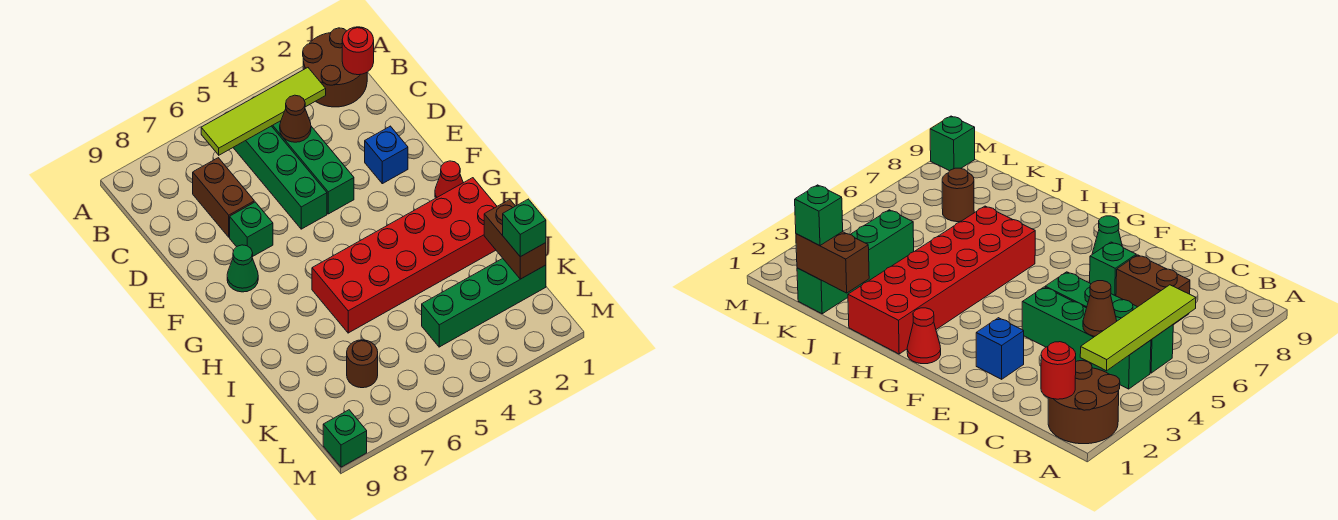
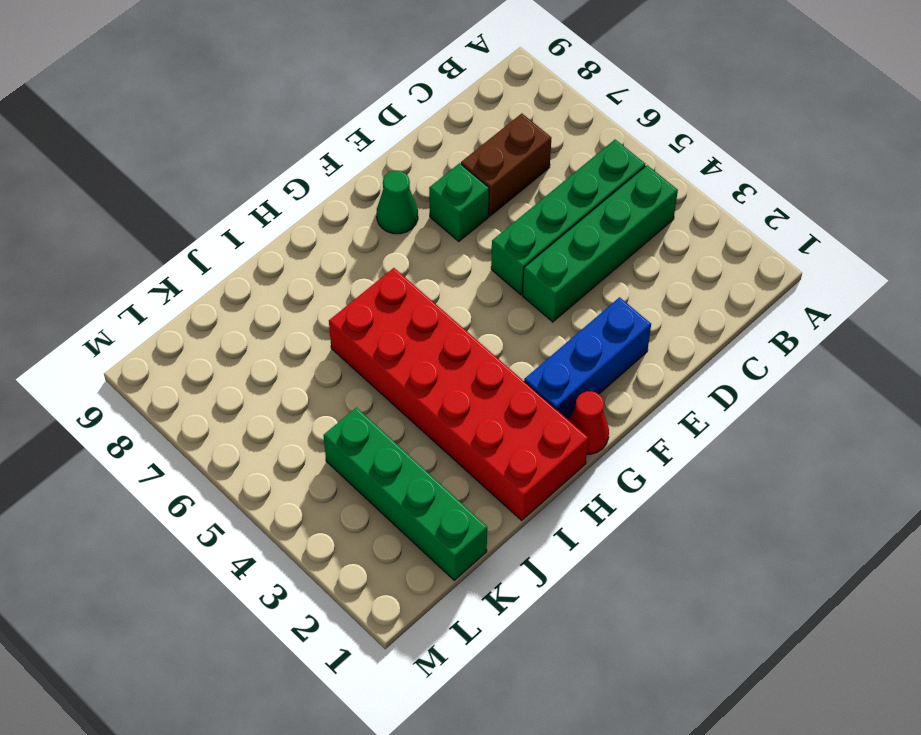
blue brick E2:G2 level 1 -> blue brick E2 level 1
none -> brown round brick A1:B2 level 1
none -> brown round brick K7 level 1
none -> green brick M9 level 1

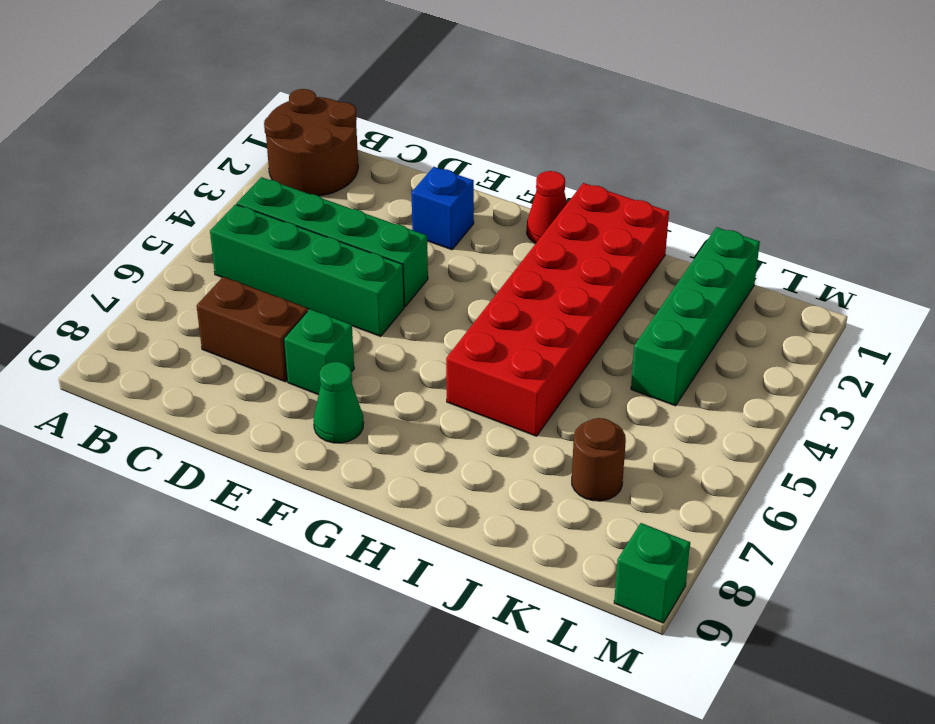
none -> red round brick B1 level 2
none -> lime tile B3:B6 level 2
none -> brown cone C4 level 2

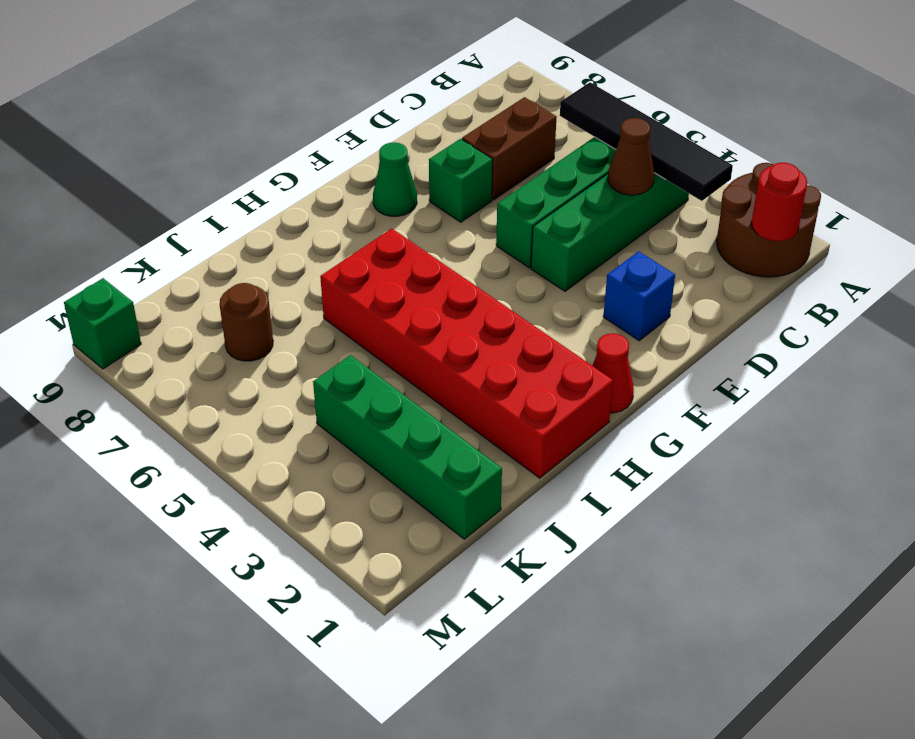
black tile B3:B6 level 2 -> lime tile B3:B6 level 2
none -> brown brick J1:K1 level 2
none -> green brick K1 level 3

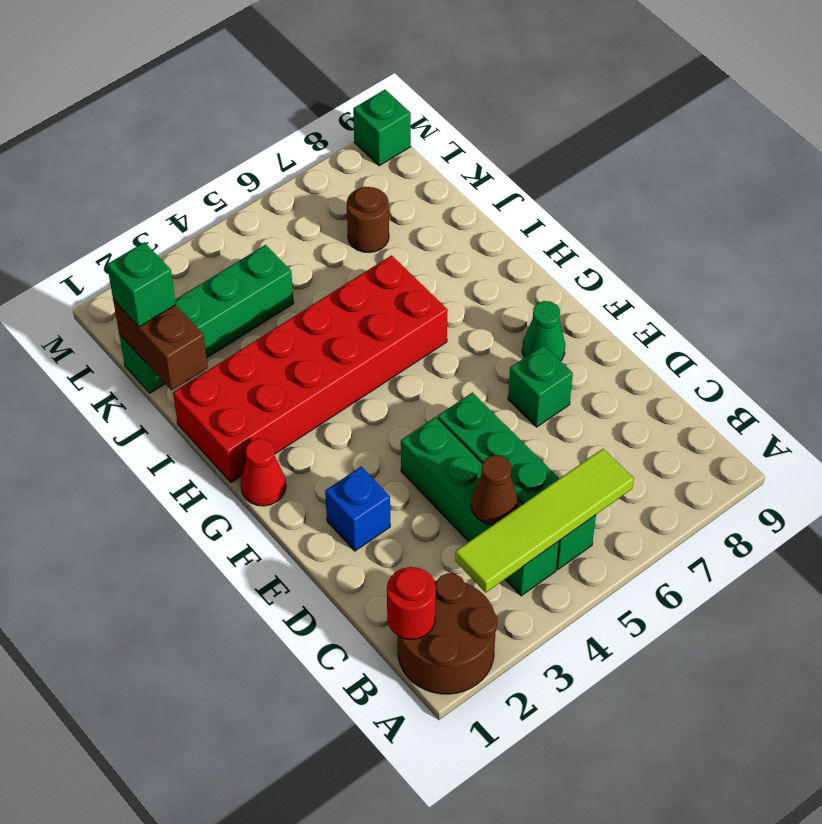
none -> brown brick C7:D7 level 1

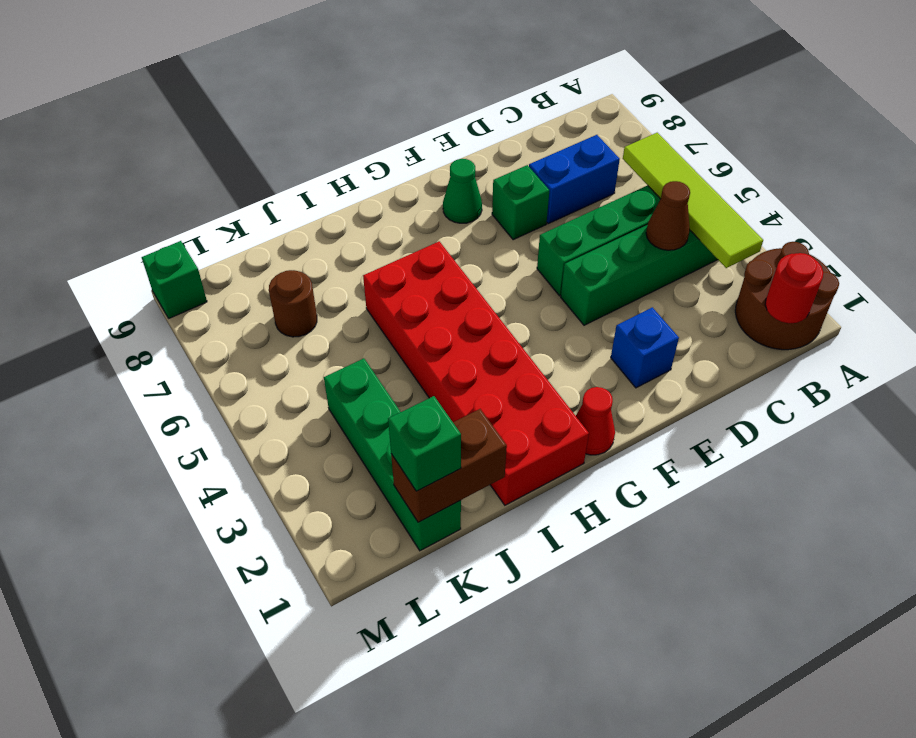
blue brick C7:D7 level 1 -> brown brick C7:D7 level 1

